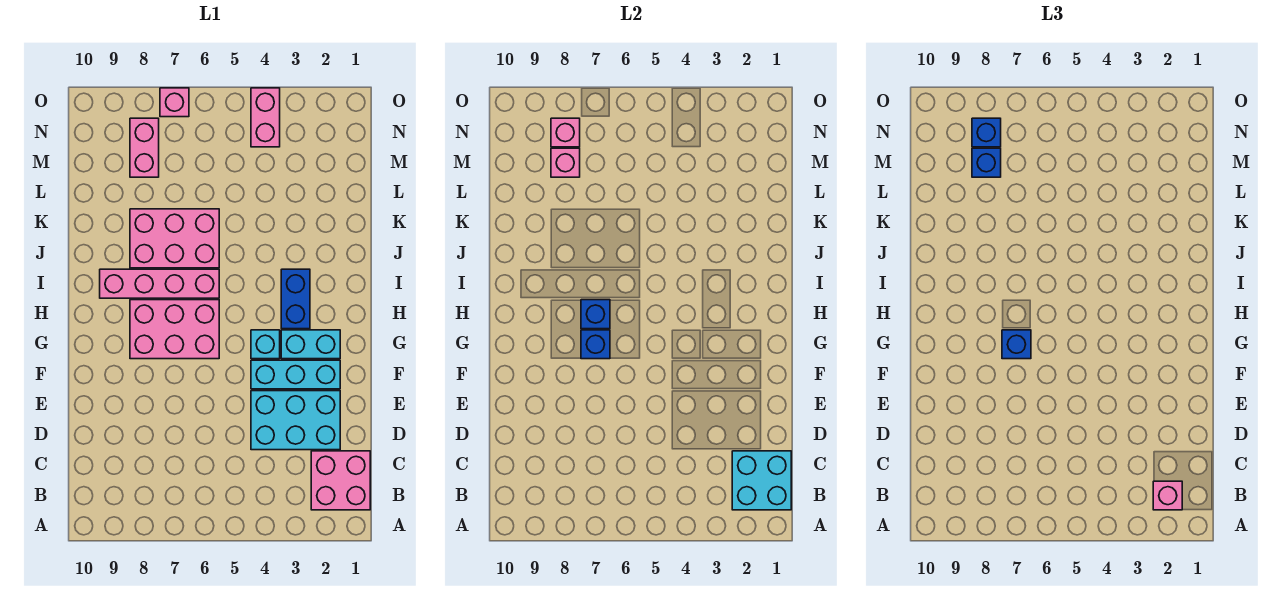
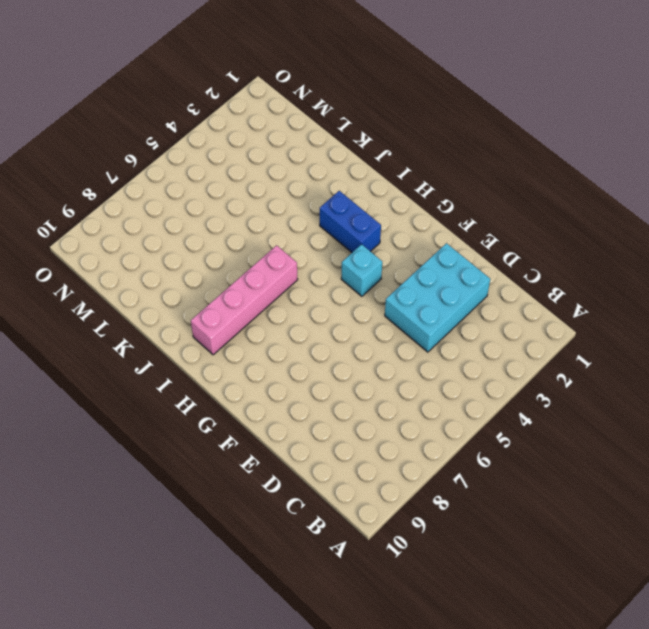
none -> pink brick B1:C2 level 1
none -> cyan brick F2:F4 level 1
none -> cyan brick G2:G3 level 1

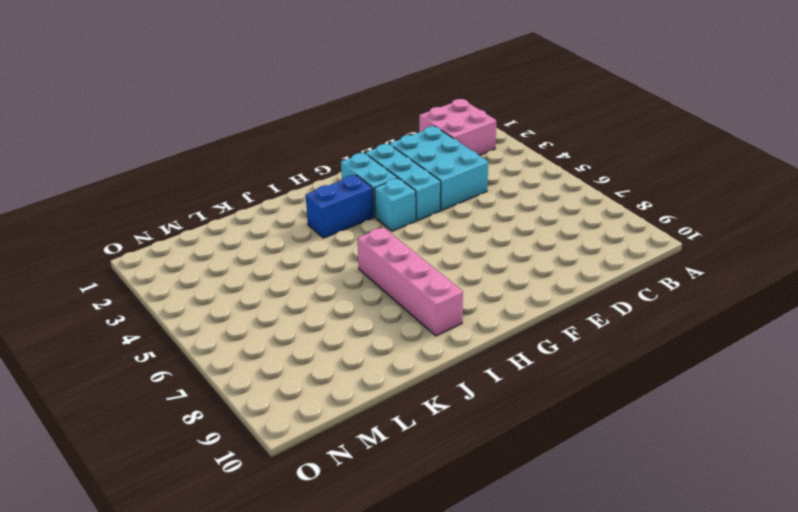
none -> pink brick G6:H8 level 1
none -> pink brick J6:K8 level 1
none -> pink brick M8:N8 level 1

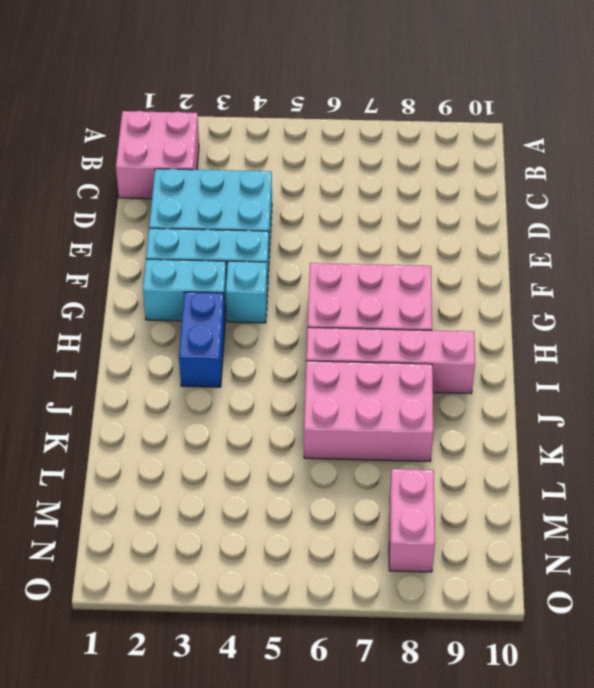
none -> pink brick N4:O4 level 1
none -> pink brick O7 level 1
none -> cyan brick B1:C2 level 2

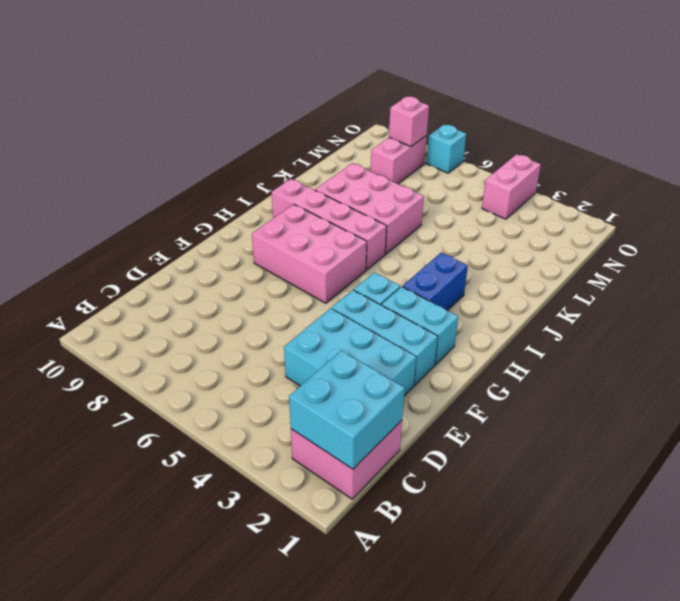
cyan brick O7 level 1 -> pink brick O7 level 1
none -> blue brick G7 level 2
none -> blue brick H7 level 2
none -> pink brick M8 level 2

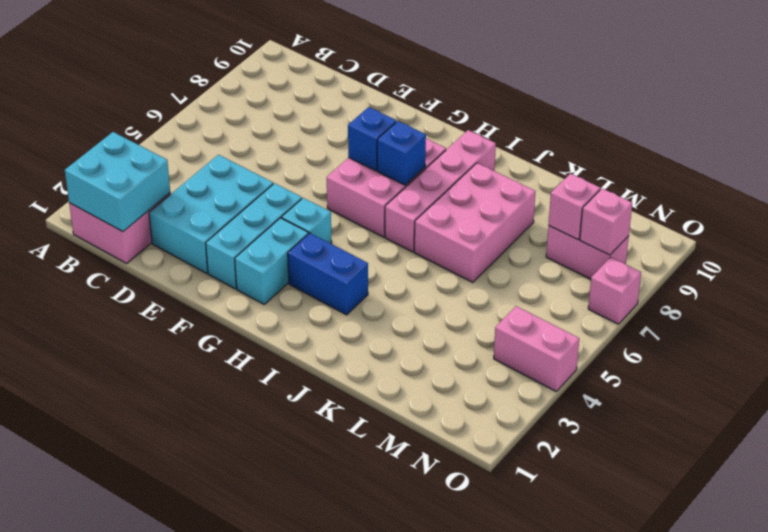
none -> pink brick B2 level 3
none -> blue brick G7 level 3
none -> blue brick M8 level 3

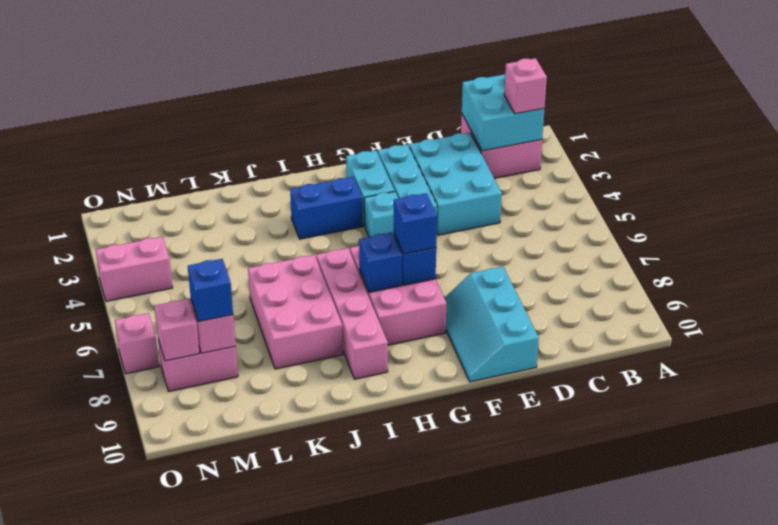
cyan slope E8:F10 level 1 top E -> none
none -> blue brick N8 level 3

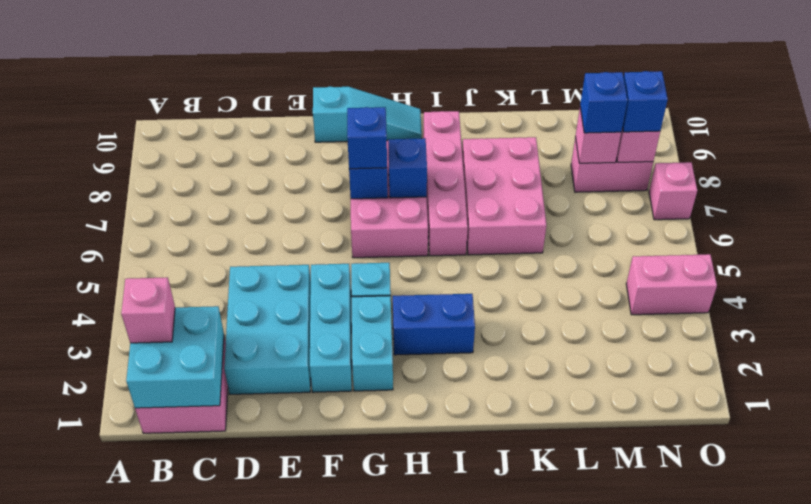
cyan slope F10:H10 level 1 top F -> none

